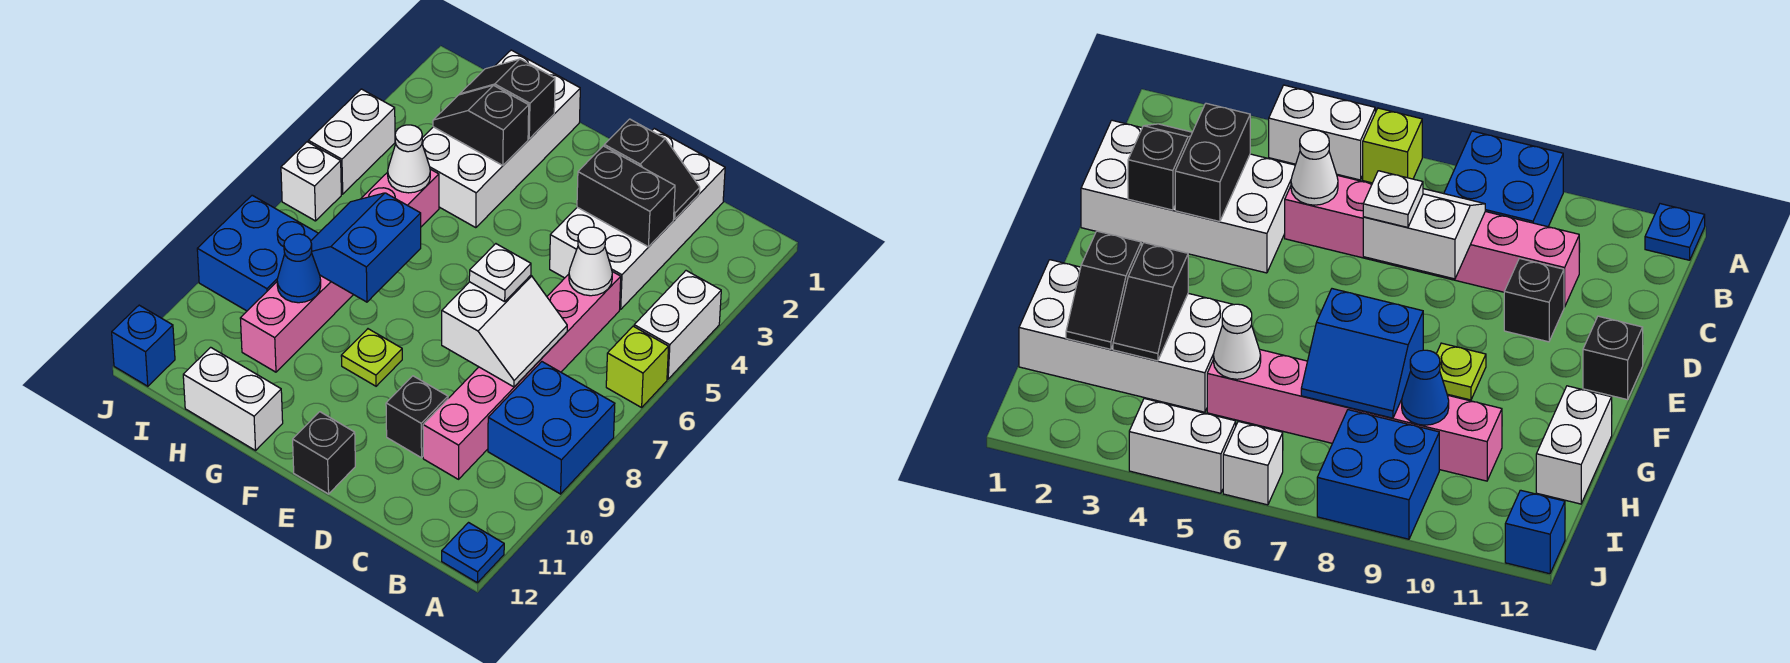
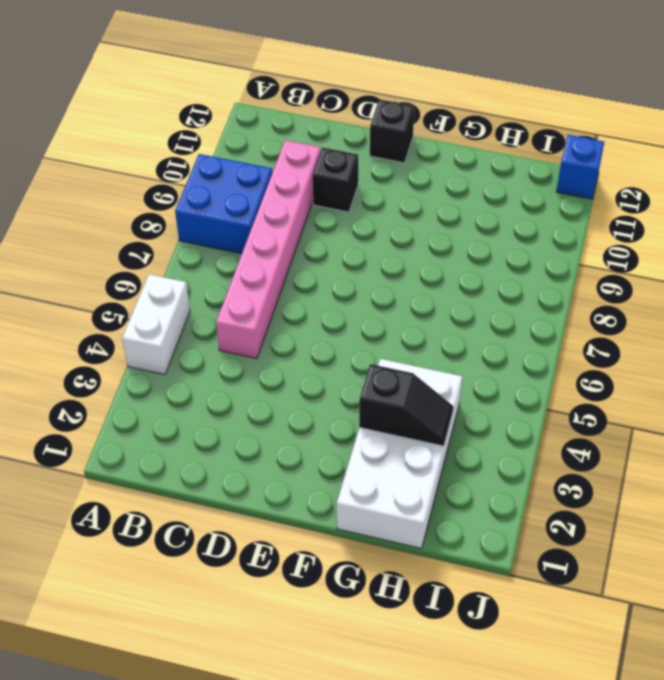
none -> lime brick A6 level 1
none -> blue plate A12 level 1
none -> white brick C1:D4 level 1

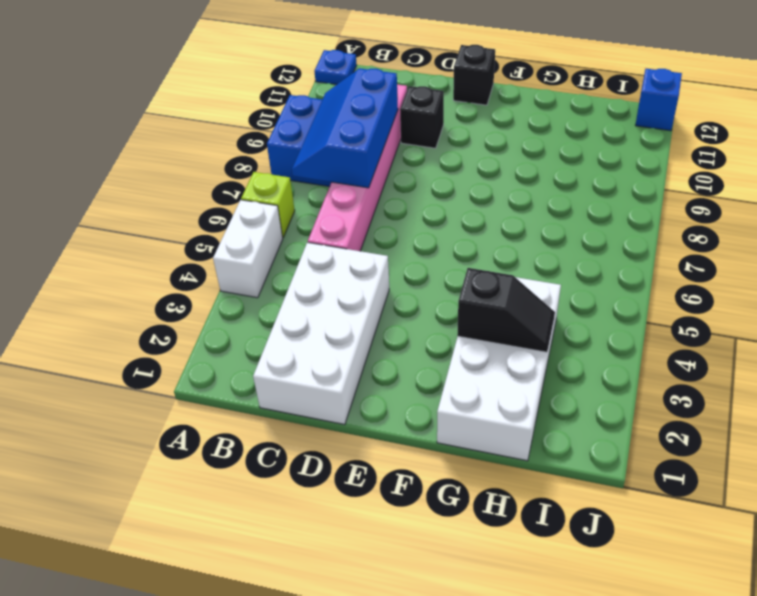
blue slope B7:C9 level 2 top C -> white slope C7:D8 level 2 top D
none -> lime plate F9 level 1
none -> white brick G12:H12 level 1
none -> pink brick H5:H10 level 1

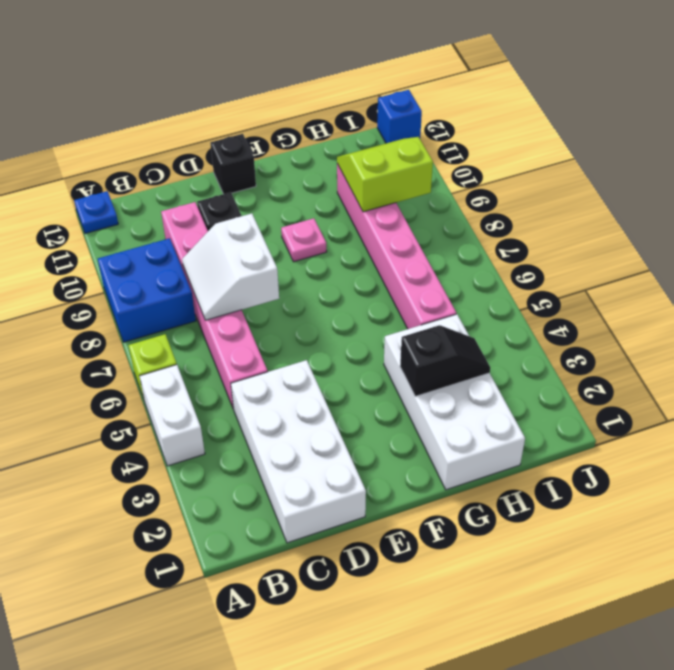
pink plate F9 level 1 -> lime plate F9 level 1
lime slope H9:I10 level 2 top 9 -> blue cone H9 level 2
none -> white brick G12:H12 level 1
none -> blue brick I8:J9 level 1
none -> white brick J4:J5 level 1

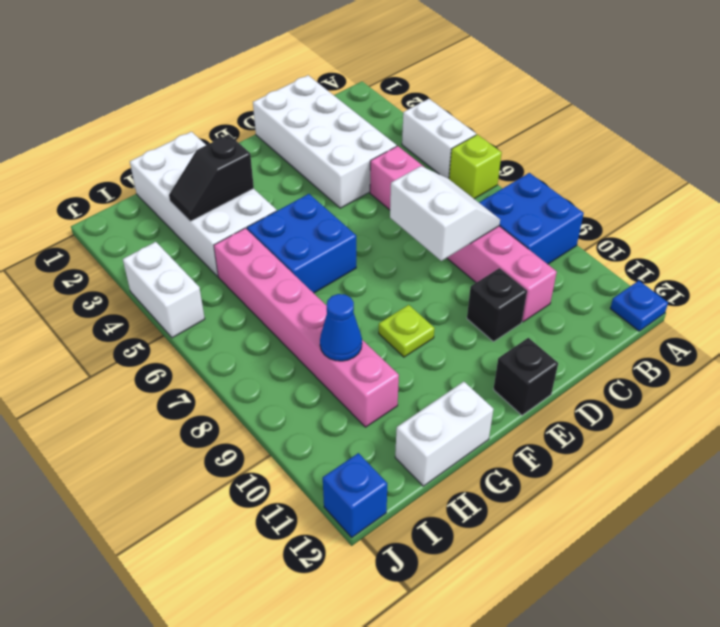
blue brick F5:G6 level 1 -> blue brick I8:J9 level 1
none -> white brick J6 level 1
none -> black slope C2:D2 level 2 top D
none -> black brick C3:D3 level 2

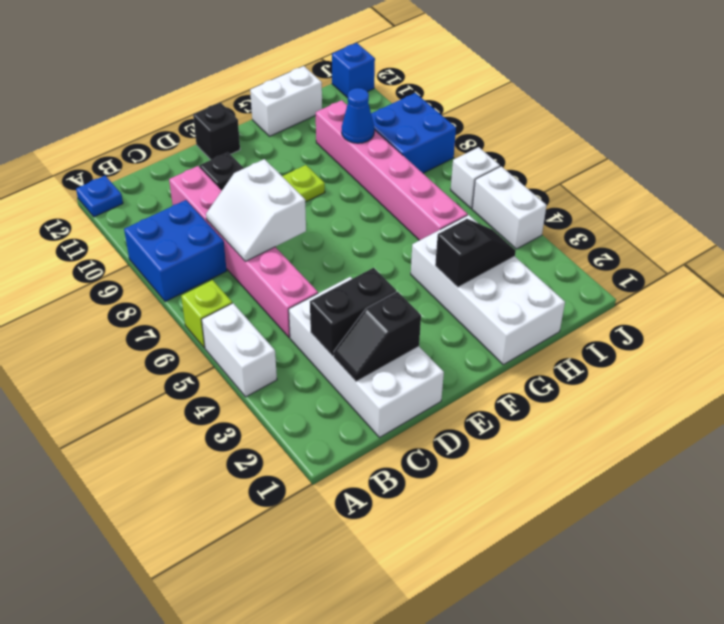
none -> white cone C5 level 2
none -> black slope G2:H2 level 2 top G
none -> blue slope G7:H8 level 2 top G

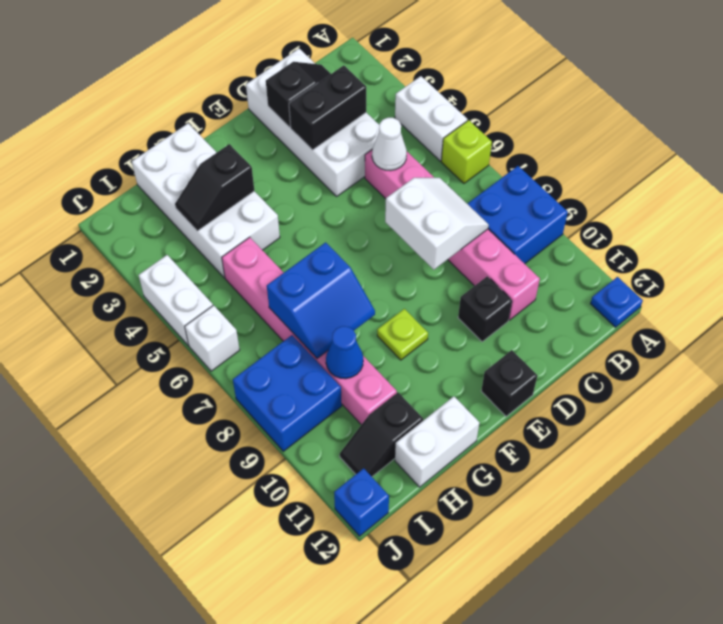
blue slope G7:H8 level 2 top 7 -> blue slope G7:H8 level 2 top G
black slope H11:I11 level 1 top H -> black slope G2:H2 level 2 top G
none -> white cone H5 level 2
none -> white plate D7 level 3

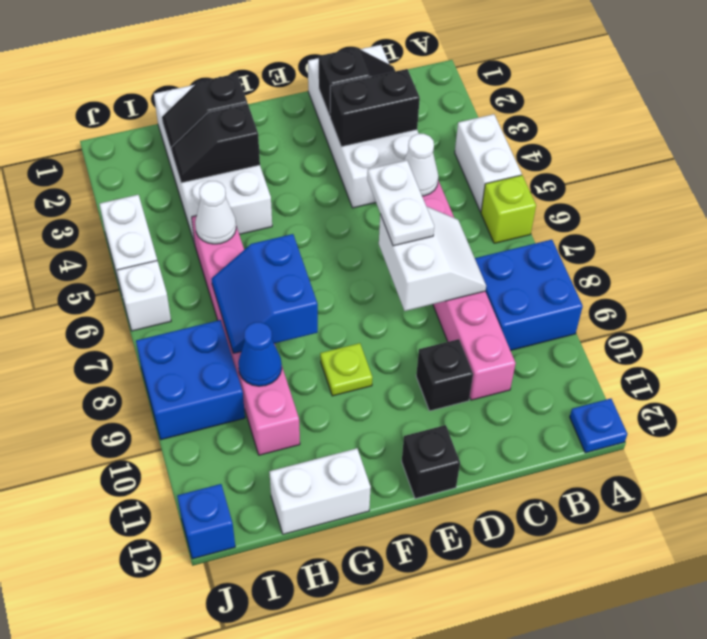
white plate D6:D7 level 3 -> white plate D7 level 3

